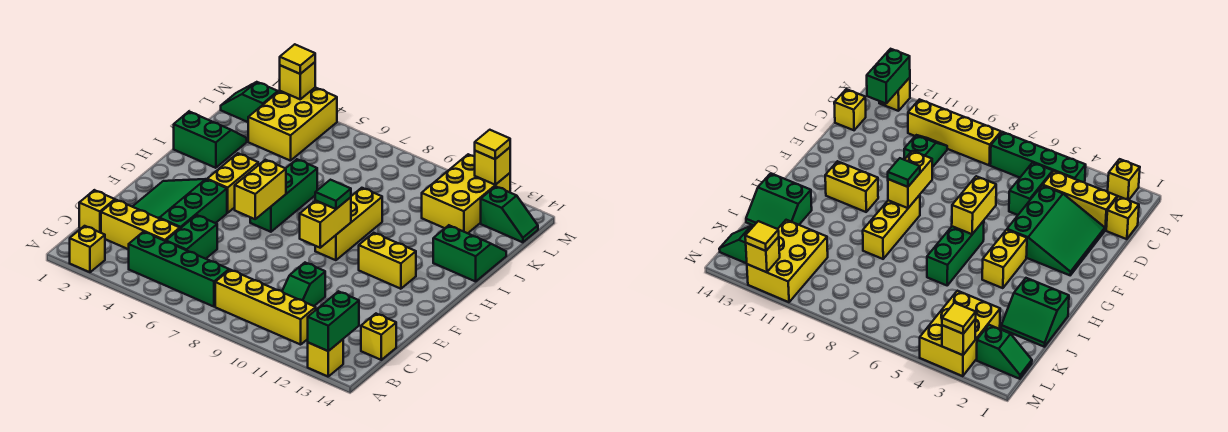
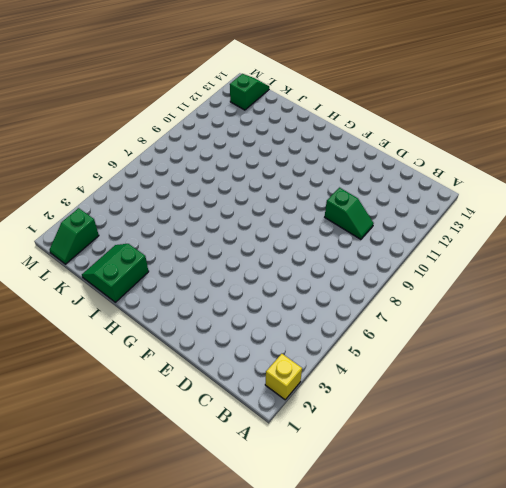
none -> yellow brick A13 level 1
none -> green brick B4:B7 level 1
none -> yellow brick B8:B11 level 1

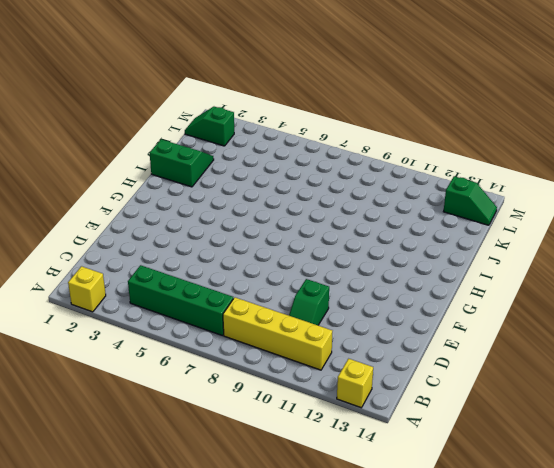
none -> yellow brick C1 level 1
none -> yellow brick C2:C4 level 1
none -> green brick C5:D5 level 1

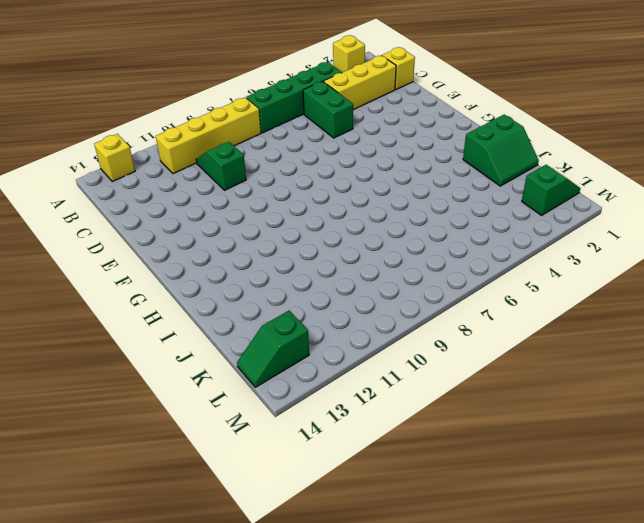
none -> yellow brick C14 level 1
none -> green slope D2:F4 level 1 top 4
none -> yellow brick G4:H4 level 1

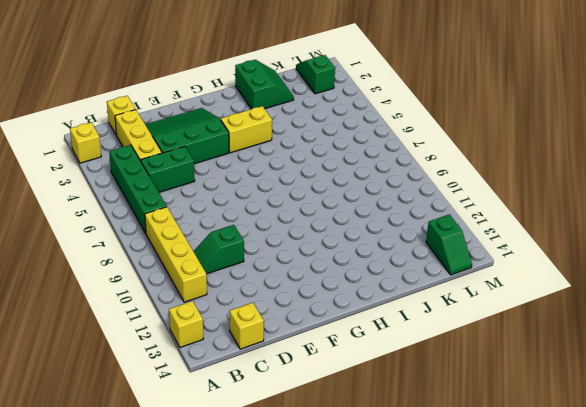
none -> green brick G6:I6 level 1
none -> yellow brick G9:I9 level 1
none -> yellow brick G11:G12 level 1

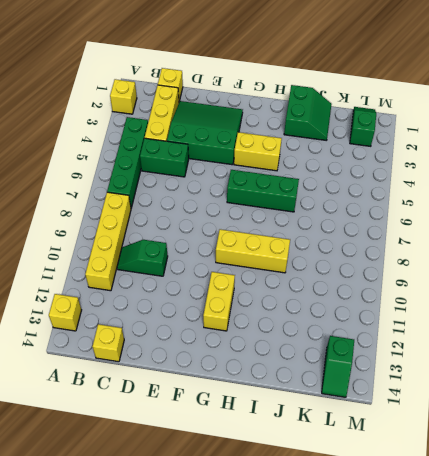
none -> green slope I13:J14 level 1 top I
none -> yellow brick K3:M4 level 1
none -> yellow brick K11:M12 level 1

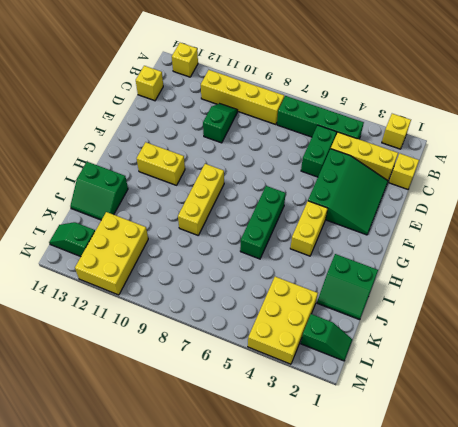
none -> green brick A13:B13 level 2
none -> yellow brick F6:G6 level 2
none -> yellow brick F9:G9 level 2

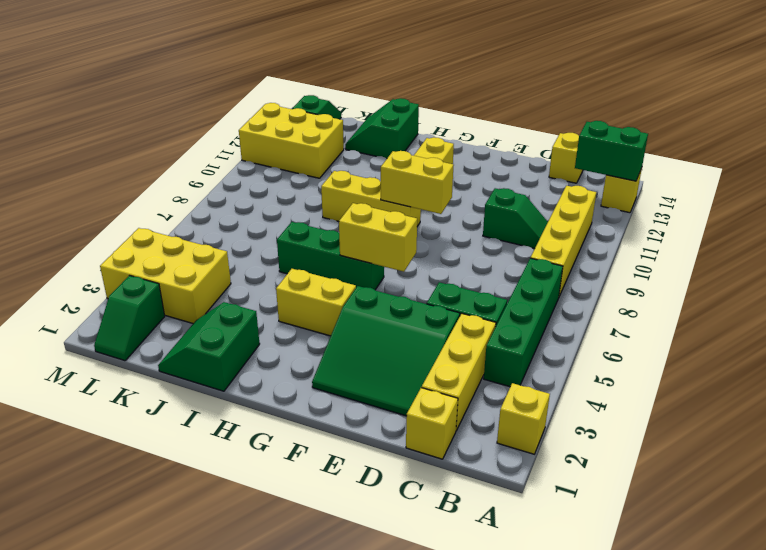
none -> yellow brick M3 level 2
none -> yellow brick M12 level 2
none -> green tile G9 level 3

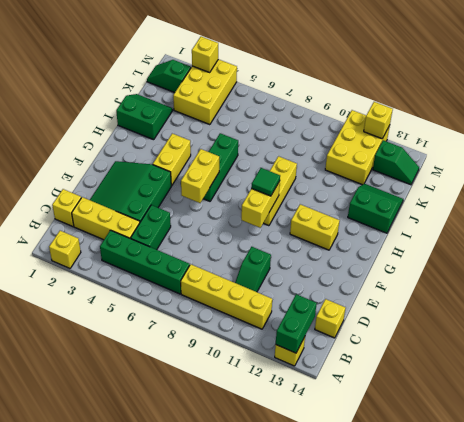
none -> yellow tile M3 level 3
none -> yellow tile M12 level 3

